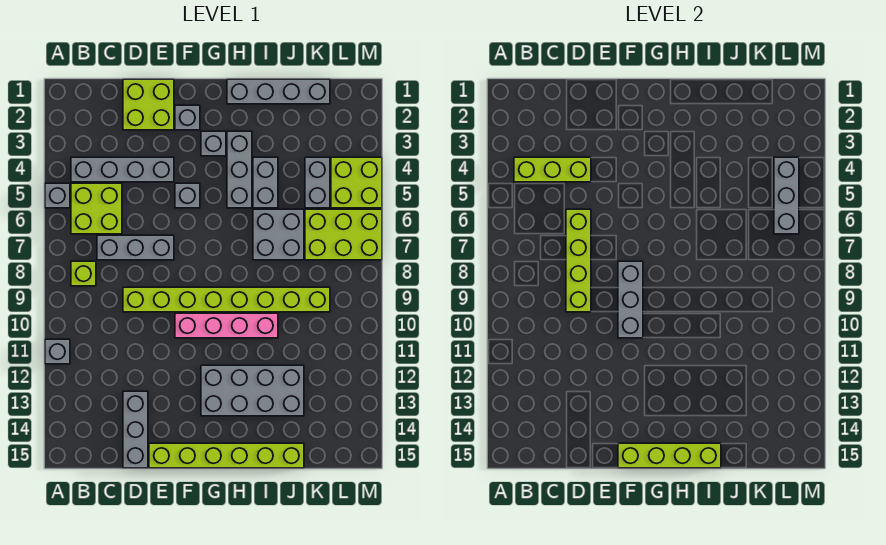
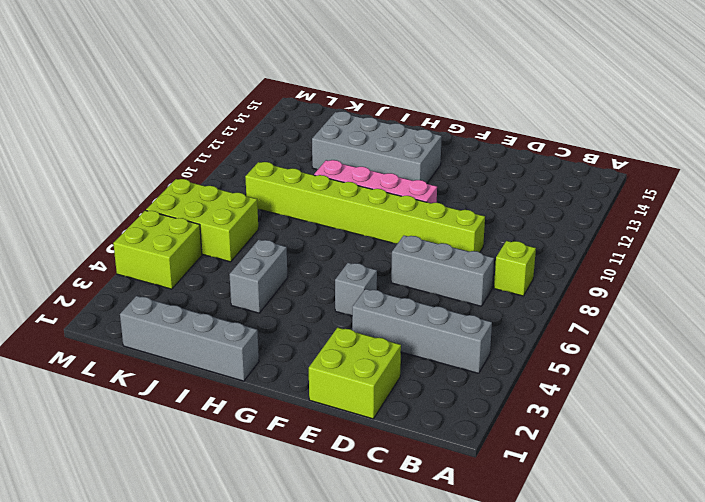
none -> grey brick A5 level 1
none -> grey brick A11 level 1
none -> lime brick B5:C6 level 1

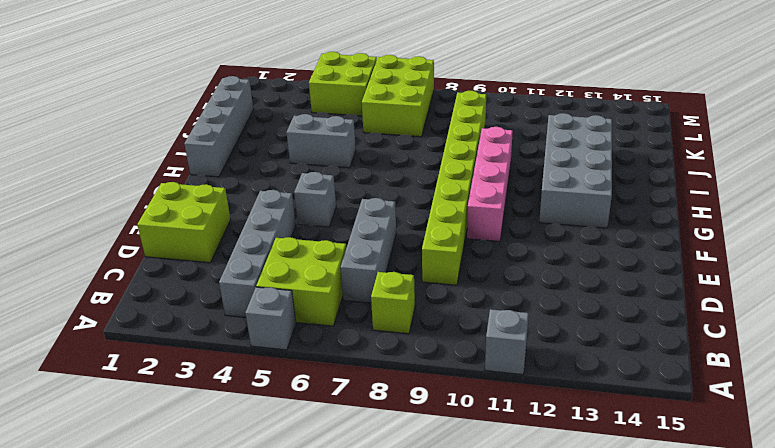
none -> grey brick D13:D15 level 1
none -> lime brick E15:J15 level 1
none -> grey brick F2 level 1

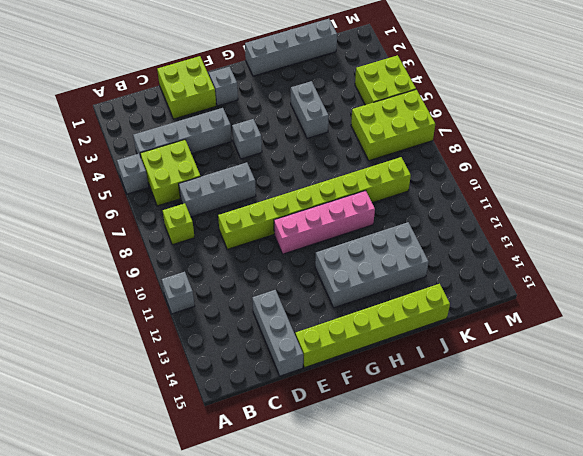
none -> grey brick G3 level 1
none -> grey brick H3:H5 level 1
none -> grey brick I6:J7 level 1

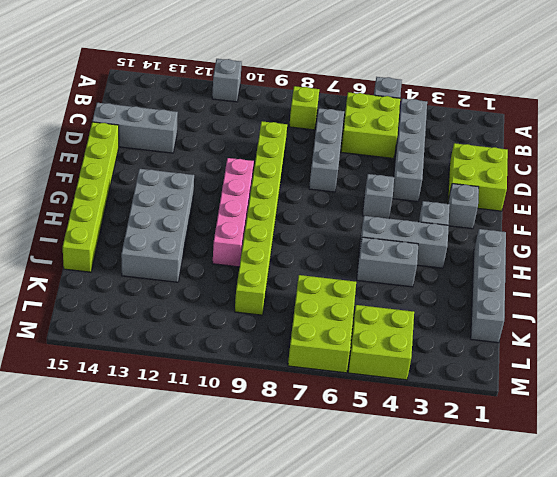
none -> grey brick I6:J7 level 1
none -> grey brick K4:K5 level 1
none -> lime brick B4:D4 level 2

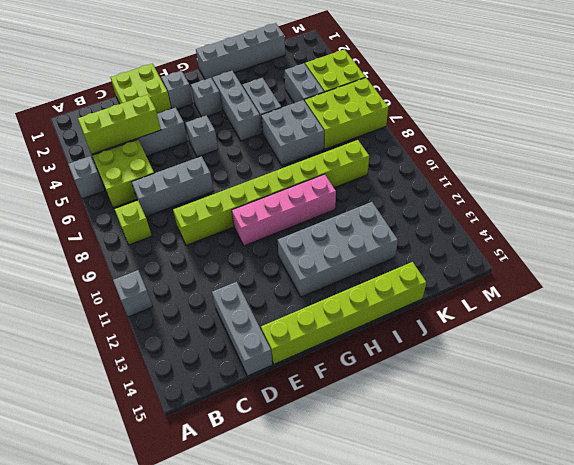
none -> lime brick D6:D9 level 2
none -> grey brick F8:F10 level 2
none -> lime brick F15:I15 level 2

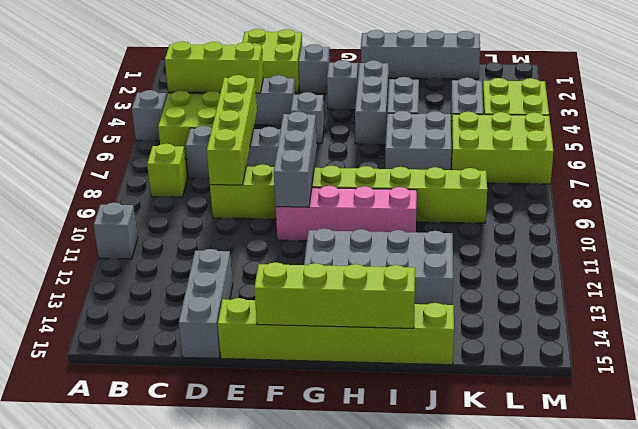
none -> grey brick L4:L6 level 2

